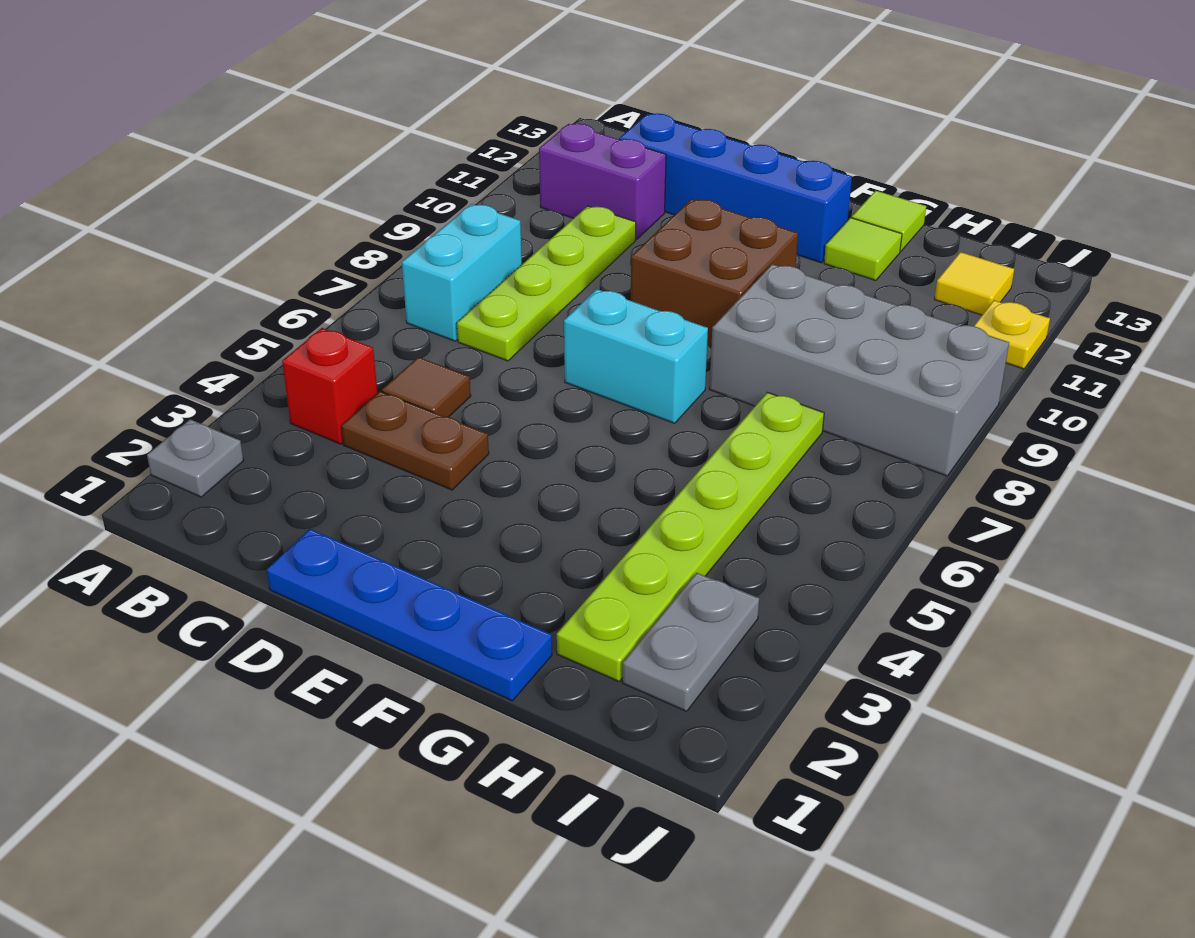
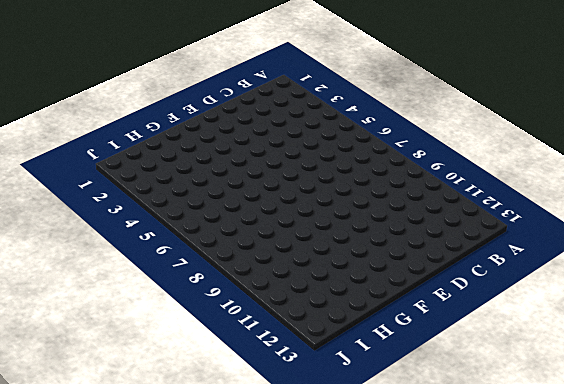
none -> grey plate A2 level 1
none -> red brick B4 level 1
none -> cyan brick B7:B8 level 1

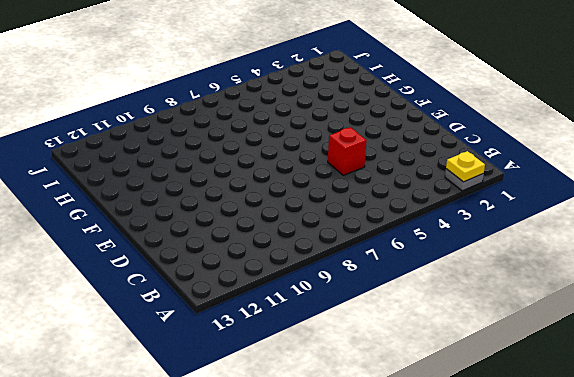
yellow plate A2 level 2 -> yellow plate J11 level 1
red brick D5 level 1 -> red brick B4 level 1
none -> cyan brick B7:B8 level 1
none -> purple brick B11:C11 level 1
none -> brown plate C4:D4 level 1

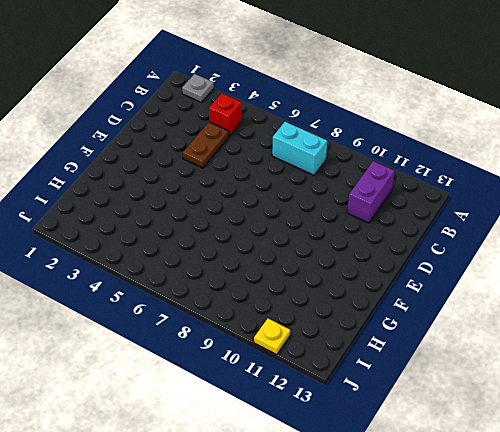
none -> brown tile C5 level 1
none -> lime plate C7:C10 level 1
none -> blue brick C12:F12 level 1

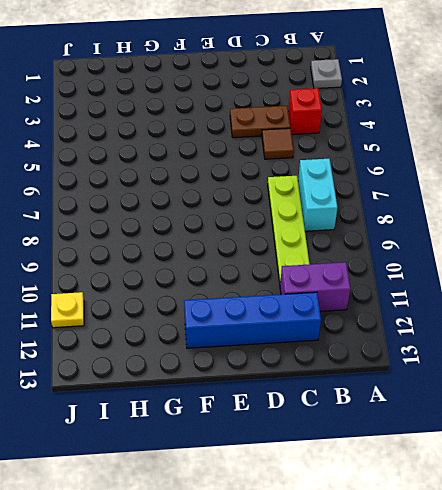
none -> blue plate D1:G1 level 1
none -> cyan brick E7:F7 level 1
none -> brown brick E9:F10 level 1

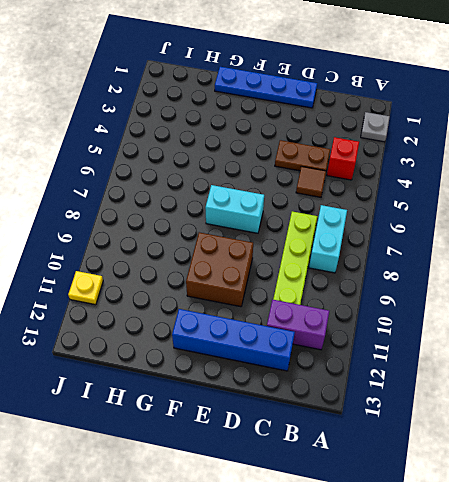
none -> grey brick G8:J9 level 1
none -> lime tile G12 level 1
none -> lime tile G13 level 1

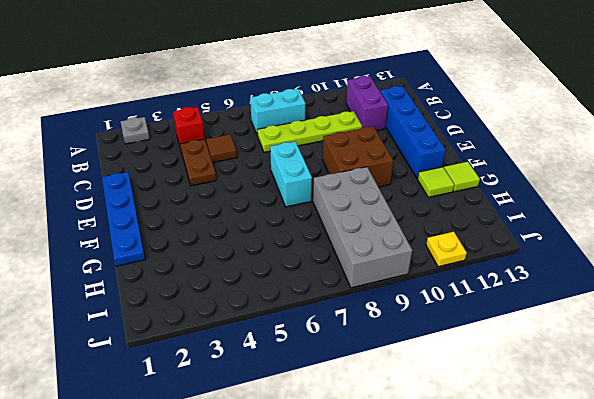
none -> lime plate H2:H7 level 1
none -> grey plate I2:I3 level 1
none -> yellow tile I12 level 1

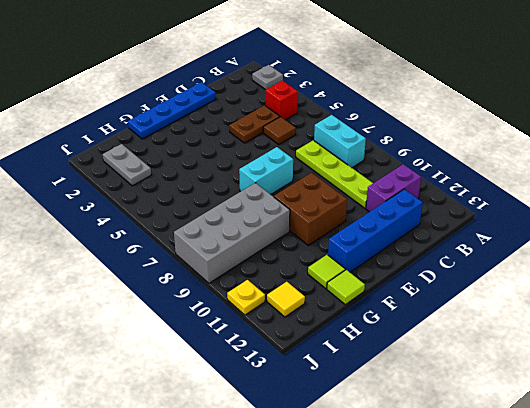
none -> lime plate H2:H7 level 1

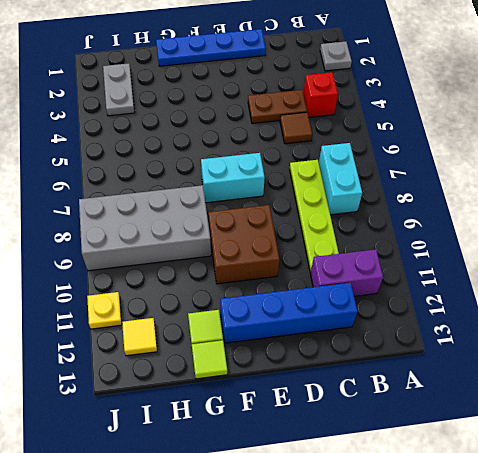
none -> lime plate H2:H7 level 1

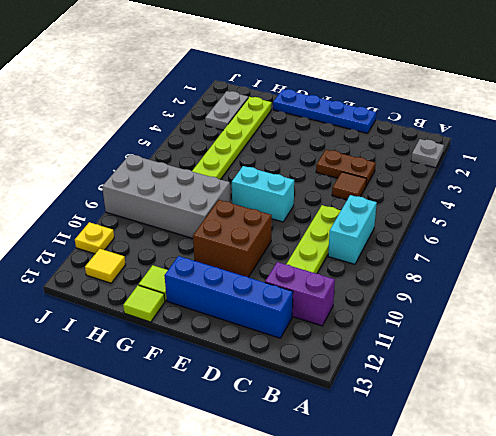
none -> red brick B4 level 1

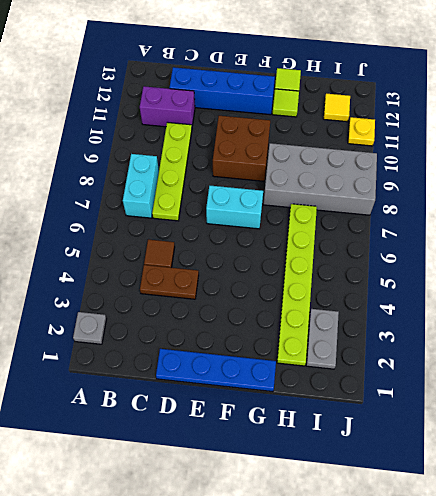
none -> red brick B4 level 1

